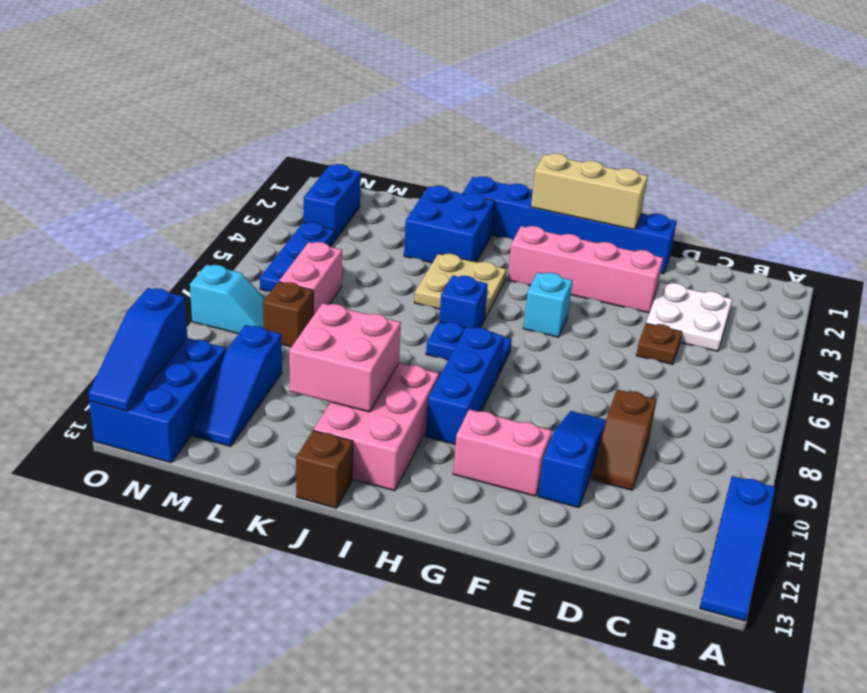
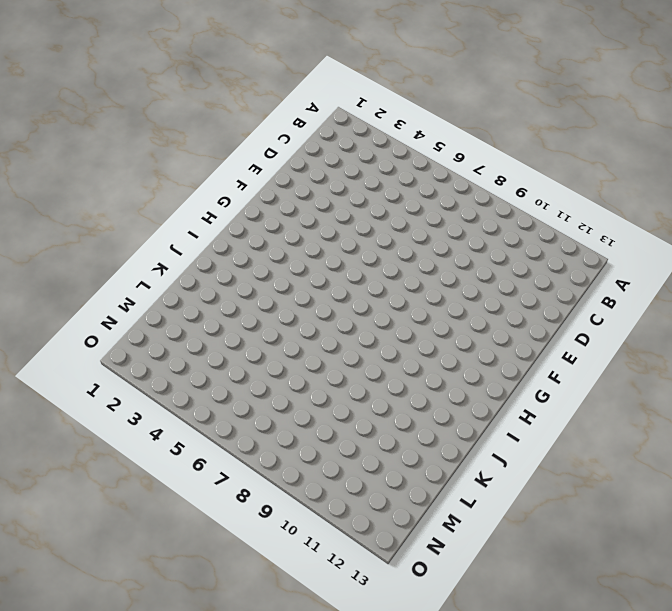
none -> blue slope A11:A13 level 1 top 11
none -> white plate C3:D4 level 1
none -> brown plate D5 level 1

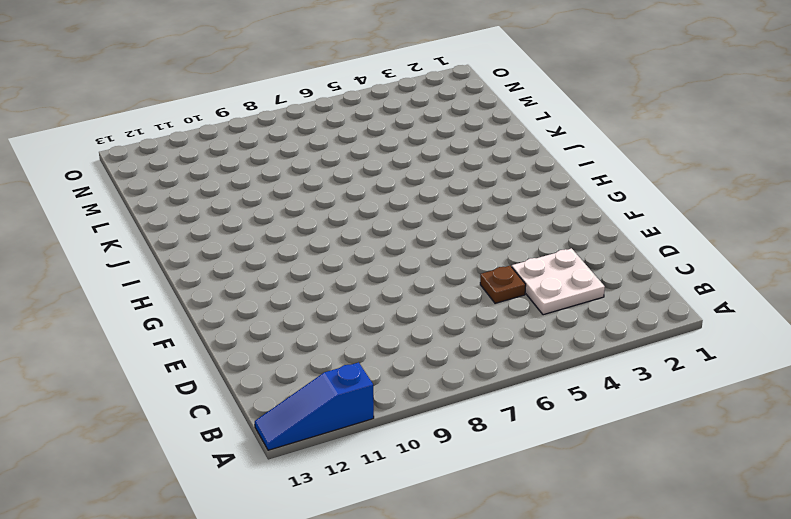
none -> brown slope D9:D10 level 1 top 9
none -> blue brick E1:J1 level 1
none -> pink brick E3:H3 level 1

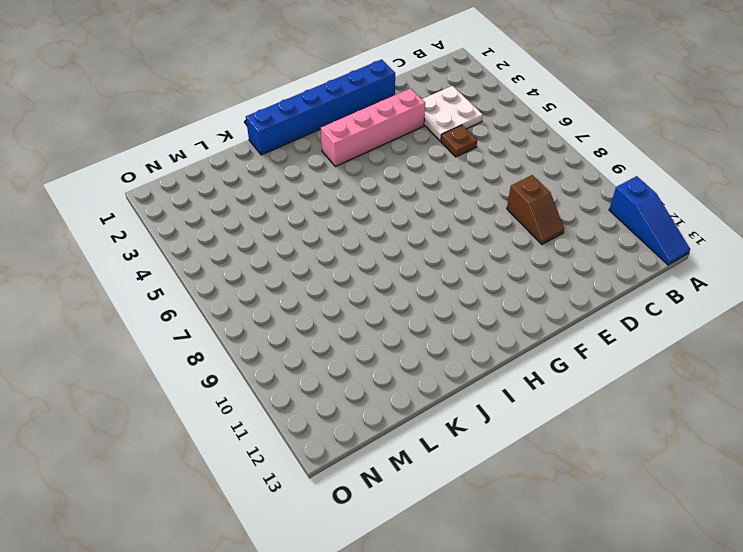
none -> blue slope E9:E11 level 1 top 11
none -> pink brick F11:G11 level 1
none -> cyan brick G5 level 1

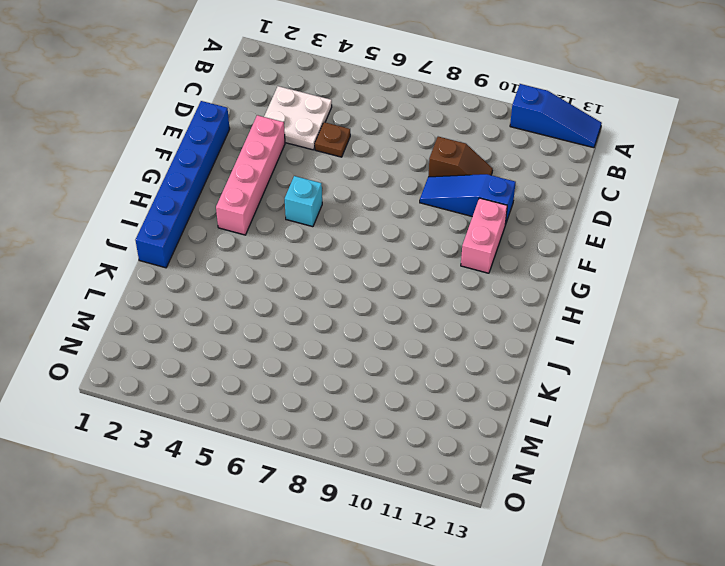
none -> blue plate H7:I7 level 1
none -> blue brick H8:H10 level 1
none -> tan plate I4:J5 level 1

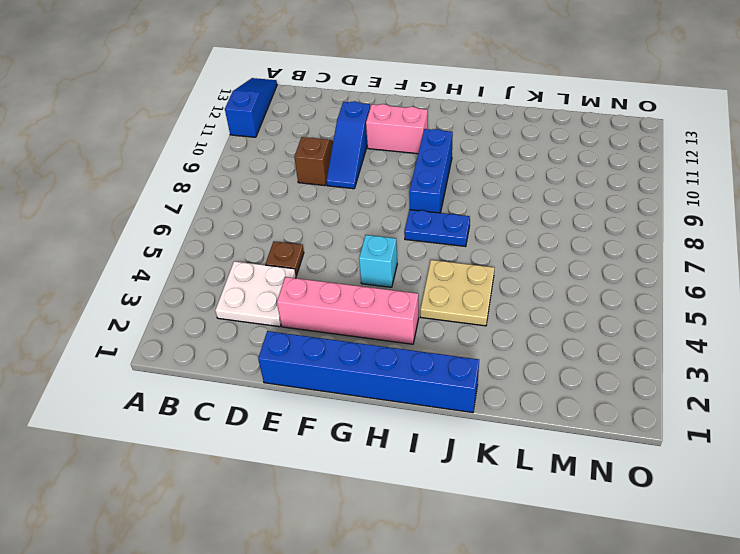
none -> blue brick I6 level 1
none -> pink brick I10:J12 level 1
none -> blue brick J2:K3 level 1

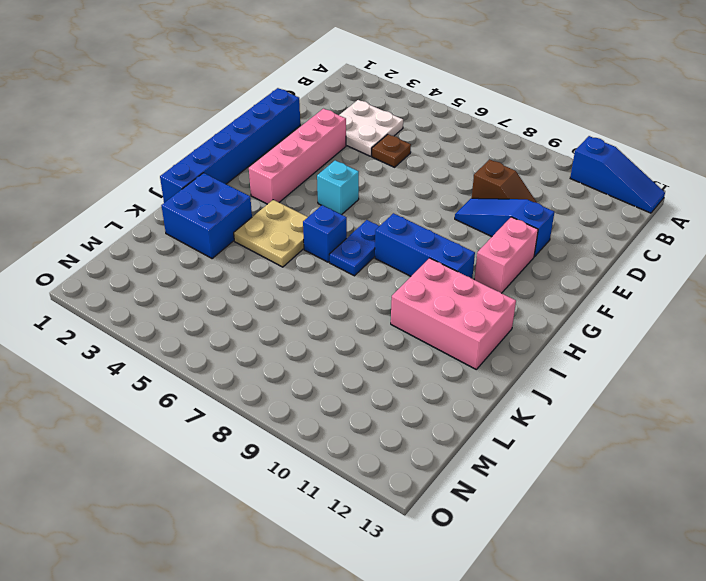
none -> brown brick J13 level 1
none -> pink brick M6:M7 level 1
none -> brown brick M8 level 1

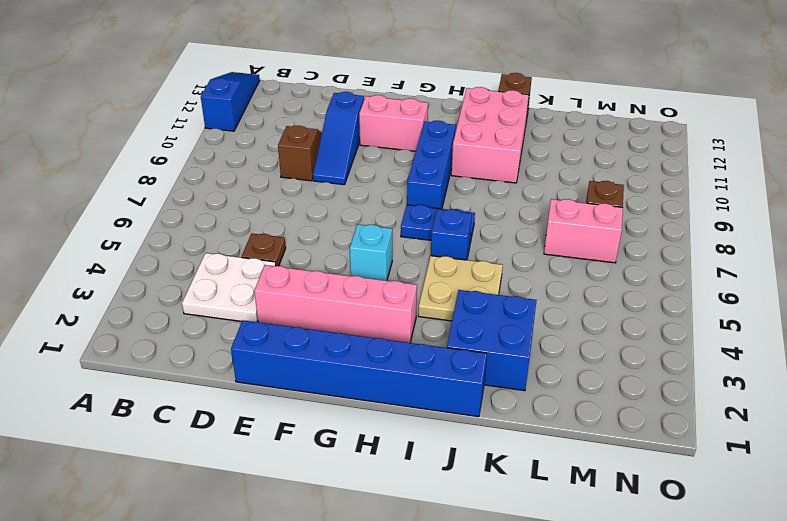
pink brick L7:M7 level 1 -> pink brick M6:M7 level 1
none -> blue slope M10:M12 level 1 top 10
none -> blue brick N2:N3 level 1
none -> blue plate N4:N6 level 1

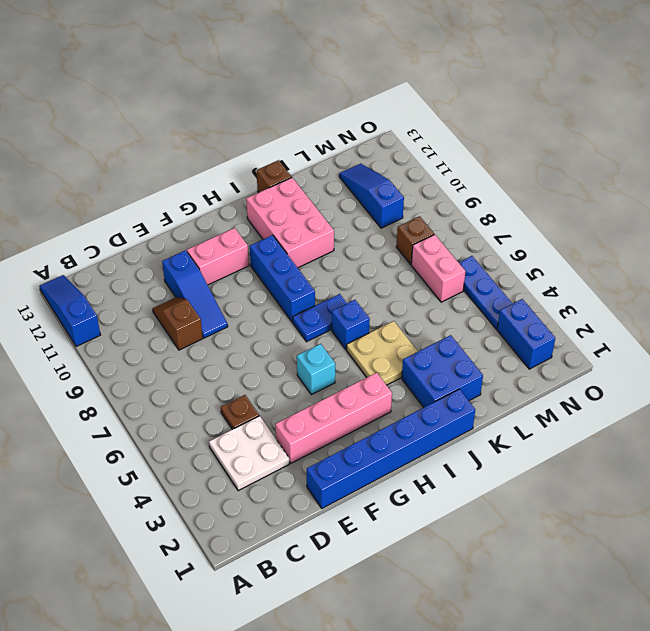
none -> cyan slope N8:O8 level 1 top O
none -> blue brick N11:O13 level 1
none -> tan brick F1:H1 level 2

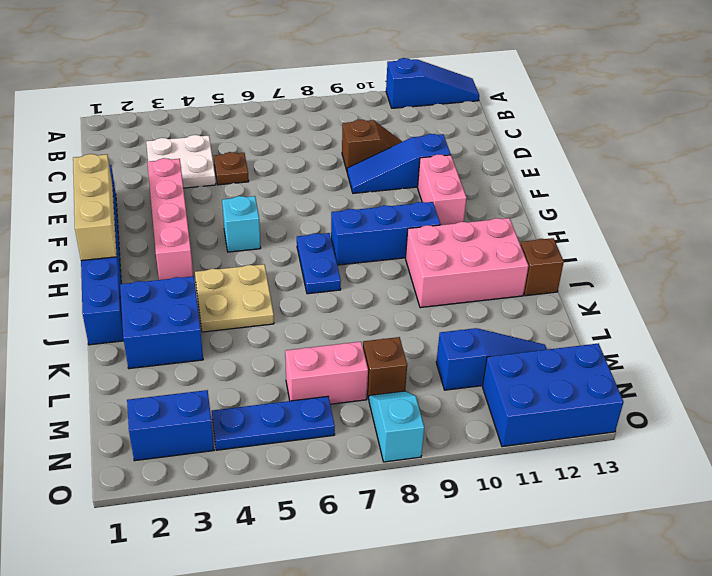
none -> blue brick I6 level 1
none -> pink brick J10:K11 level 2
none -> blue slope O11:O13 level 2 top 11

